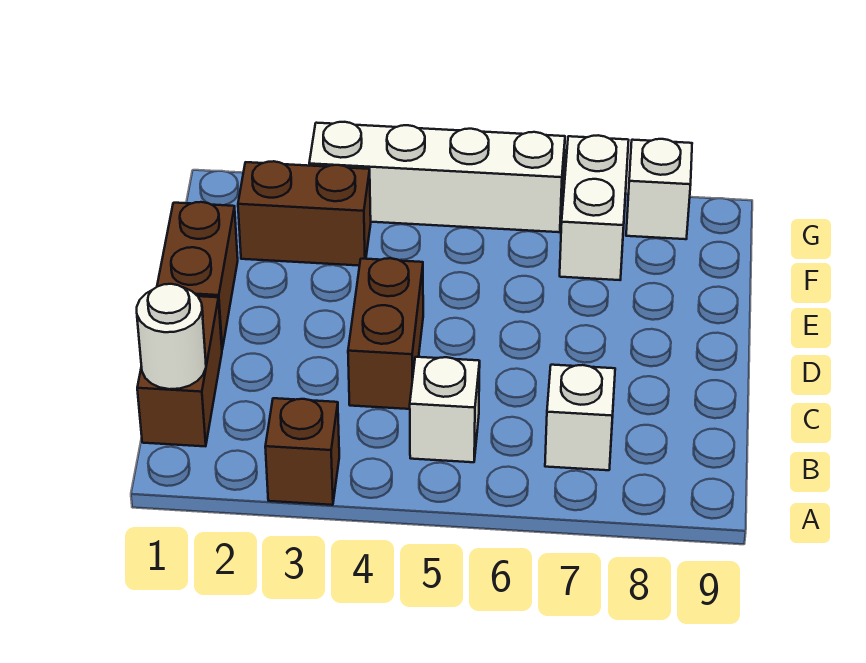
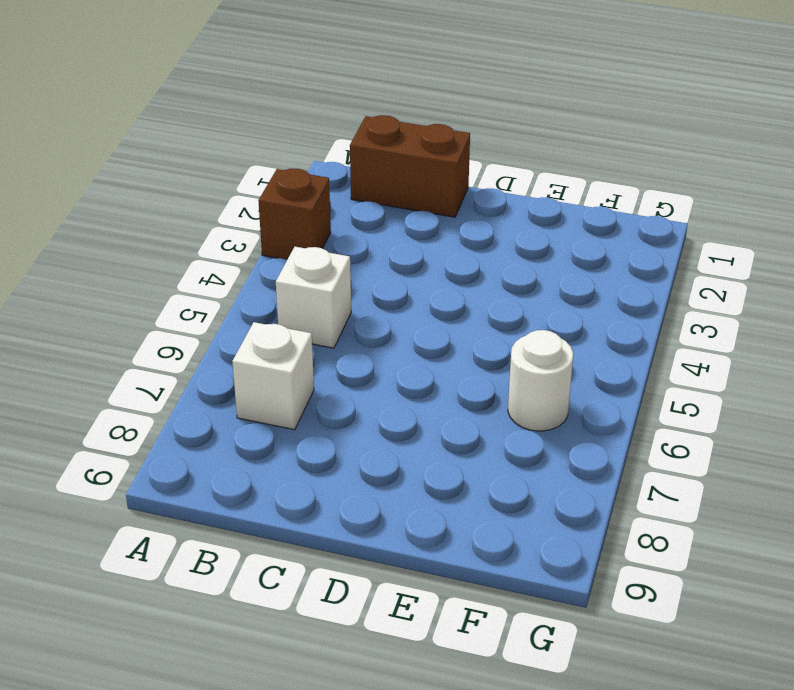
white round brick F6 level 1 -> white round brick B1 level 2
none -> brown brick C4:D4 level 1
none -> brown brick D1:E1 level 1

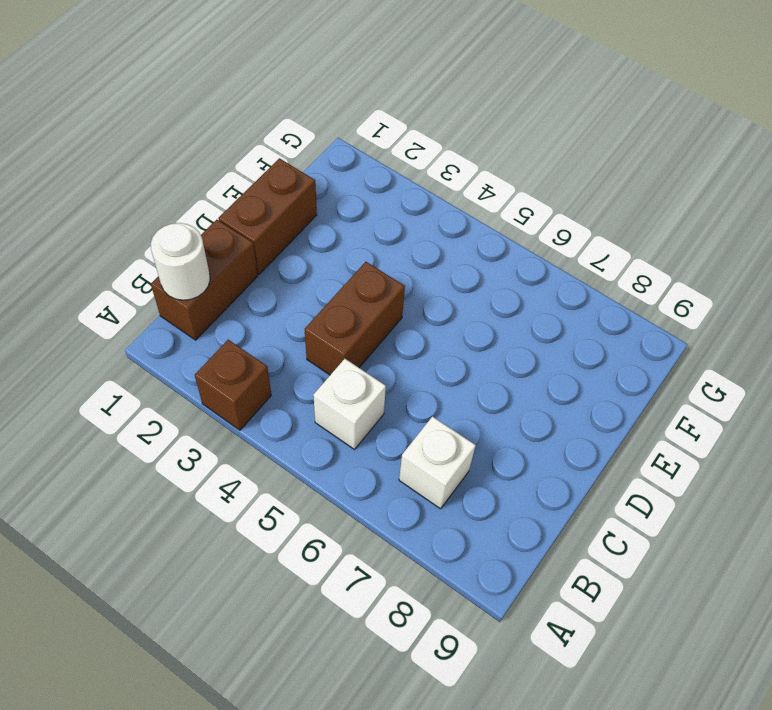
none -> brown brick F2:F3 level 1
none -> white brick F7:G7 level 1

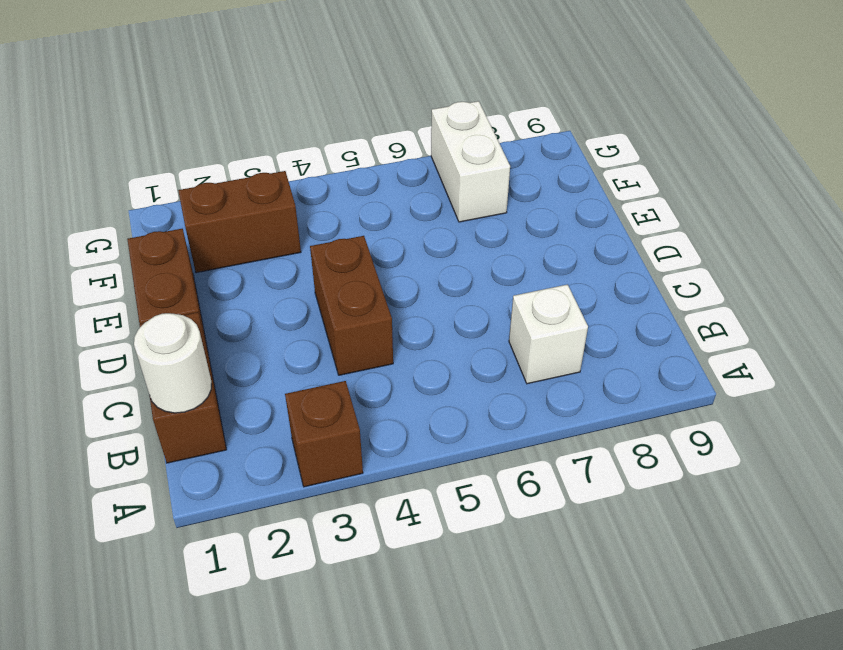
none -> white brick B5 level 1
none -> white brick G3:G6 level 1

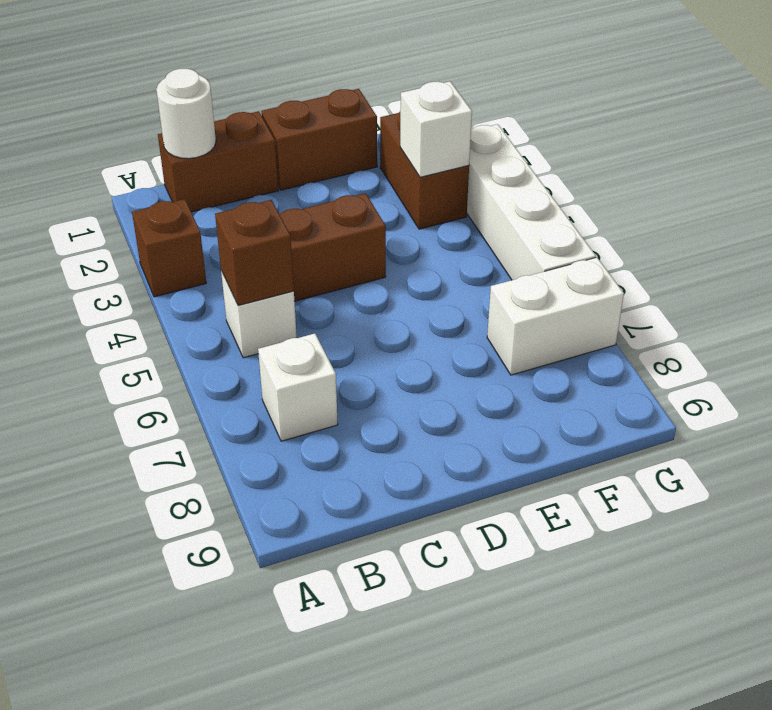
brown brick B5 level 2 -> none
white brick F3 level 2 -> white brick G8 level 1

